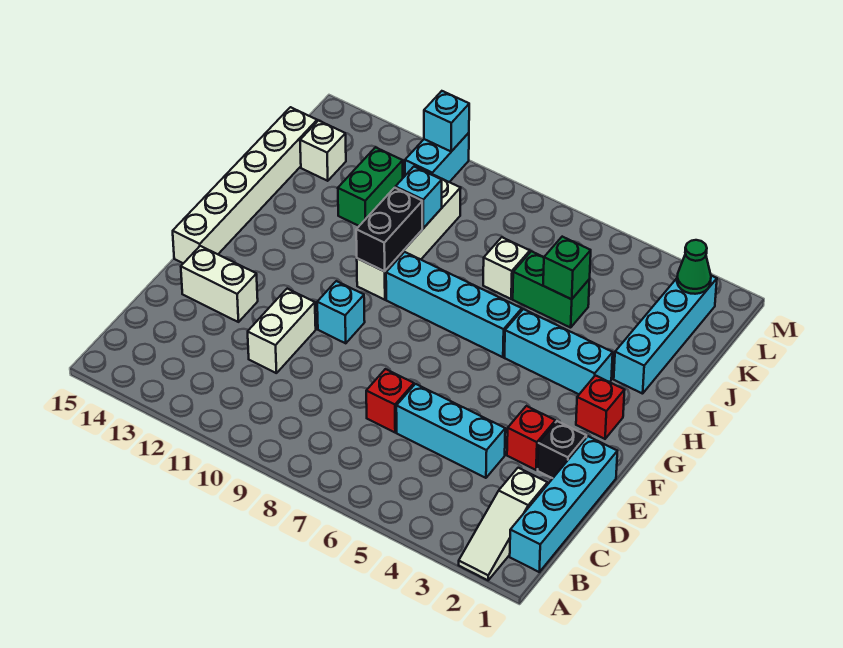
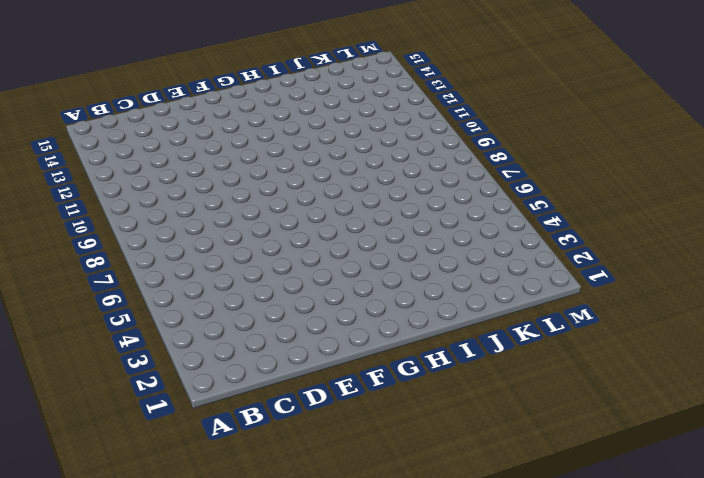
none -> white slope A2:C2 level 1 top C
none -> cyan brick B1:E1 level 1
none -> cyan brick D4:D6 level 1

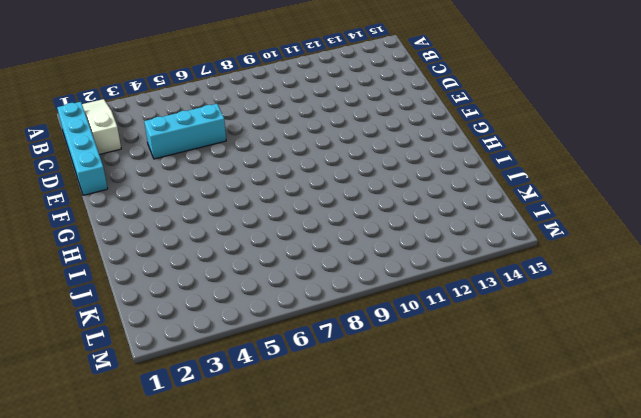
none -> red brick D7 level 1
none -> white brick D11:E11 level 1
none -> black brick E2 level 1

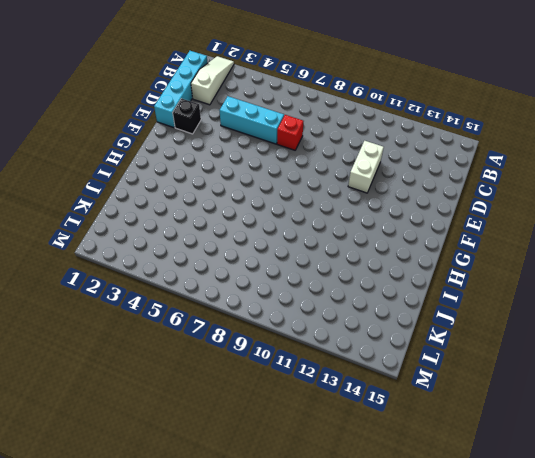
none -> red brick E3 level 1
none -> white brick E13:E14 level 1
none -> cyan brick F10 level 1

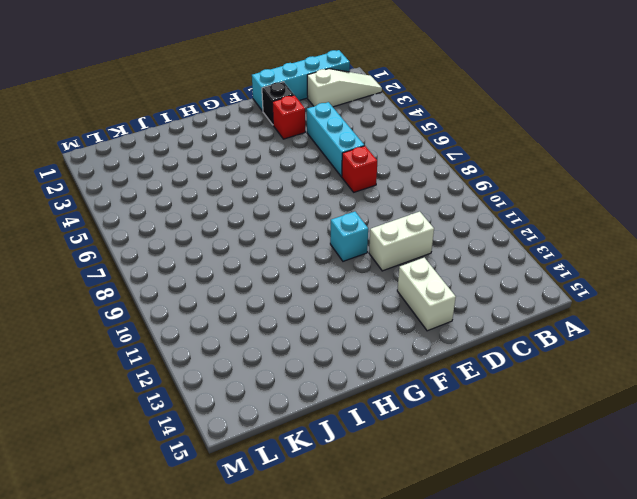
none -> white brick F15:K15 level 1
none -> red brick G2 level 1
none -> cyan brick H3:H5 level 1

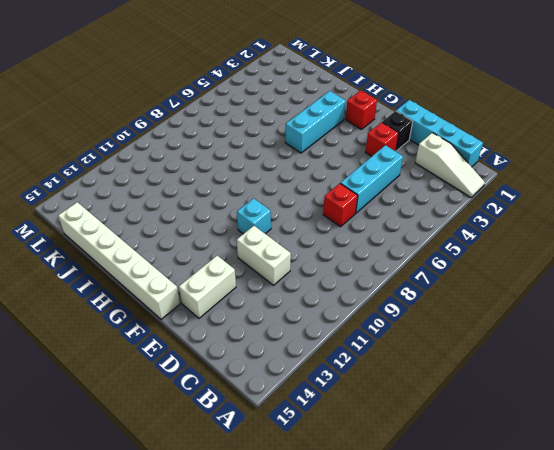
none -> cyan brick H6:H9 level 1
none -> white brick H10:K10 level 1
none -> cyan brick I2:L2 level 1

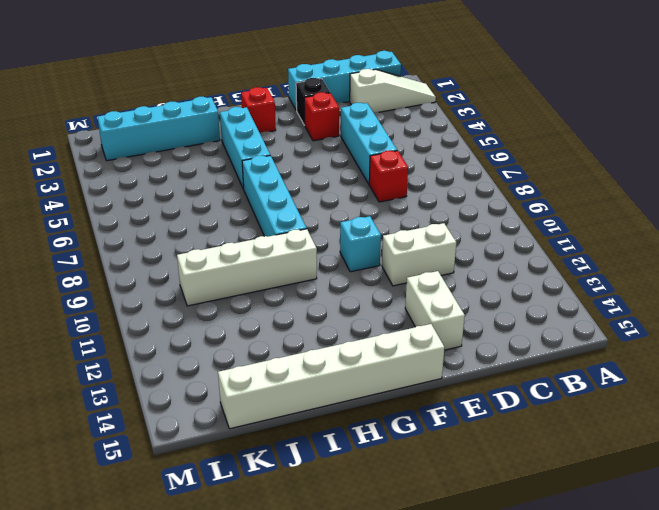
none -> green brick J5:J6 level 1
none -> white brick J7 level 1
none -> green brick J12:K12 level 1

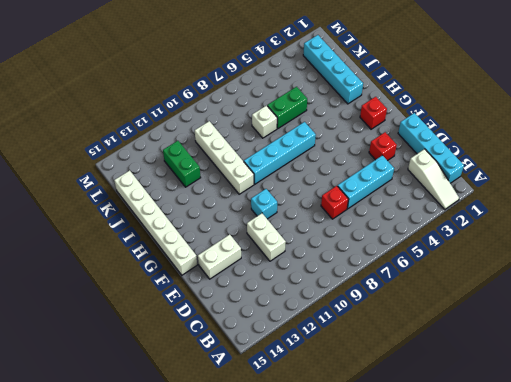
none -> black brick E2 level 1
none -> cyan brick H3:H5 level 1
none -> white brick K14 level 1

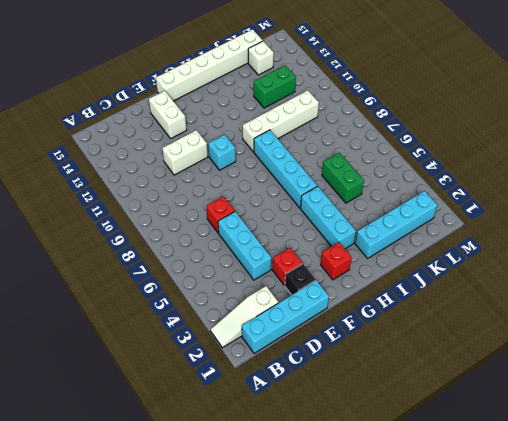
none -> white brick J7 level 1
none -> cyan brick L11:M11 level 1
none -> black brick H10:I10 level 2

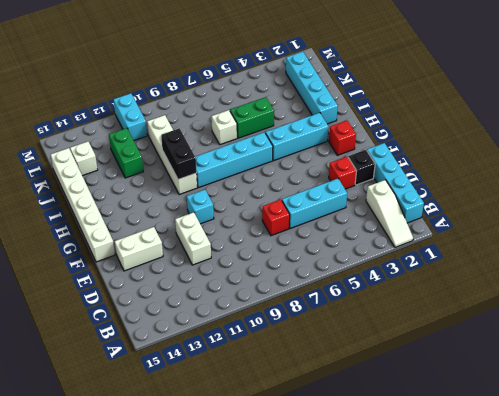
none -> green brick J5 level 2
none -> cyan brick J10 level 2
none -> green cone L2 level 2

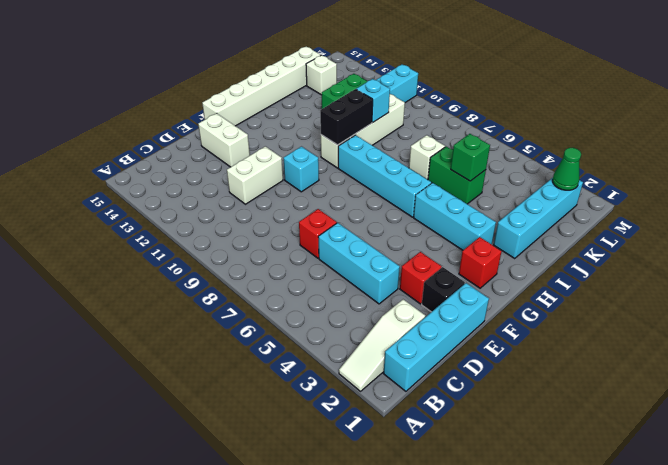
none -> cyan brick M11 level 2

